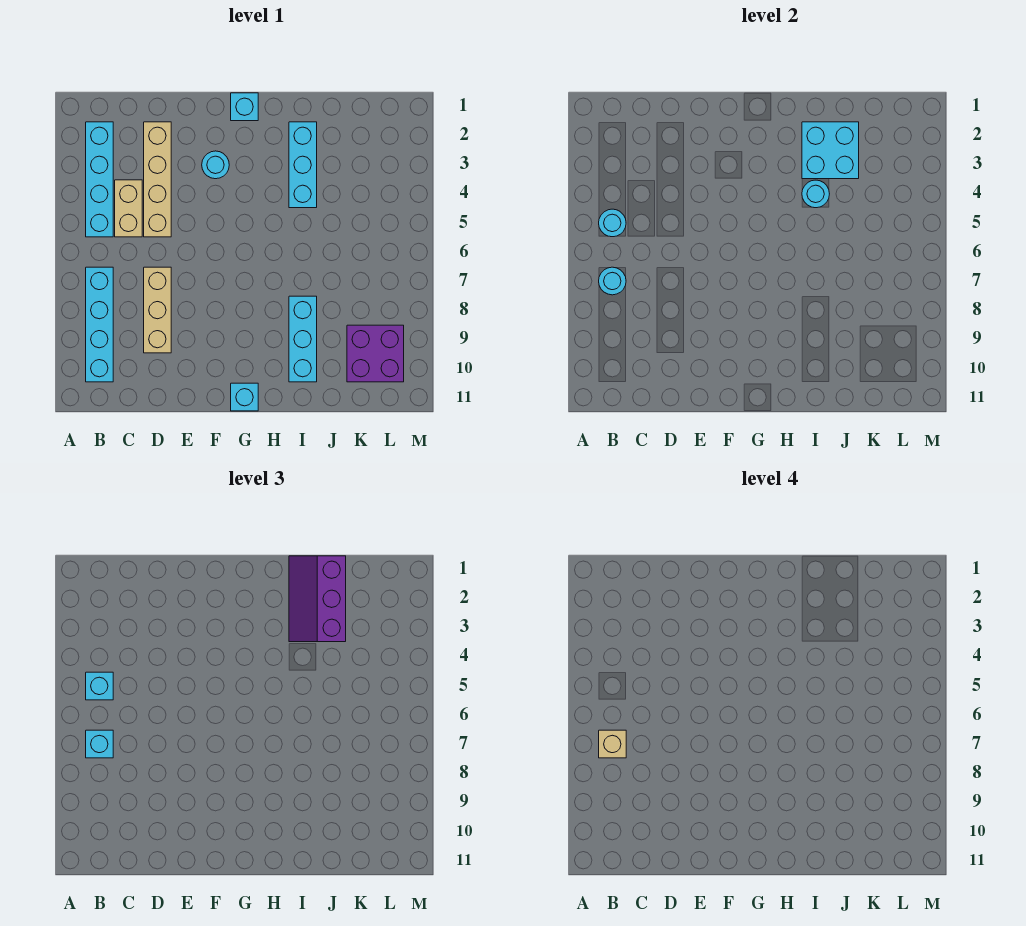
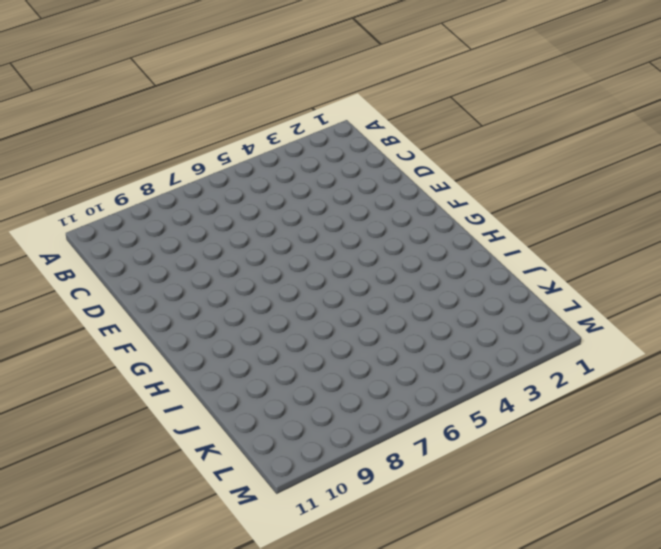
none -> cyan brick B2:B5 level 1
none -> cyan brick B7:B10 level 1
none -> tan brick C4:C5 level 1

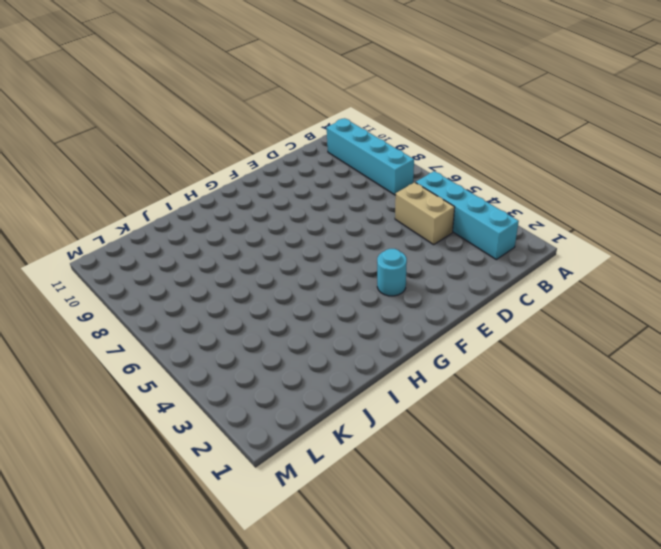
none -> tan brick D2:D5 level 1
none -> tan brick D7:D9 level 1
none -> cyan brick G1 level 1

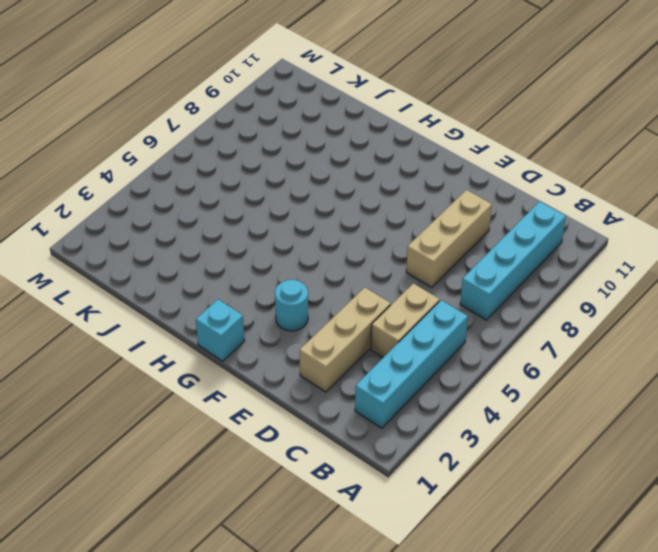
tan brick D2:D4 level 1 -> tan brick D2:D5 level 1
none -> cyan brick G11 level 1
none -> cyan brick I2:I4 level 1
none -> cyan brick I8:I10 level 1

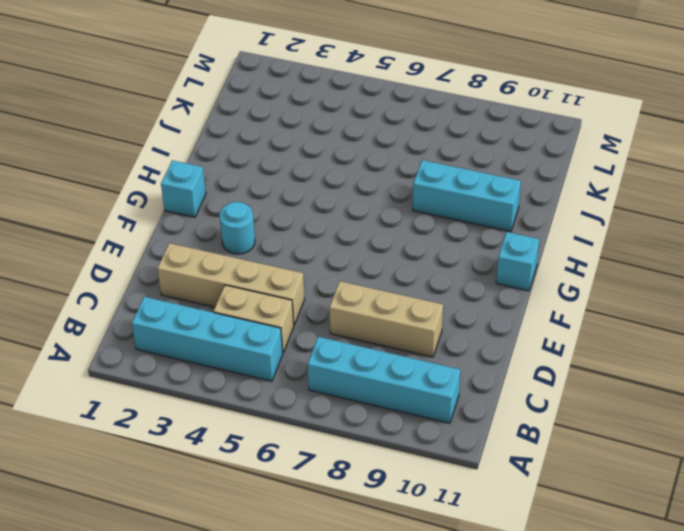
none -> cyan brick I2:I4 level 1
none -> purple brick K9:L10 level 1
none -> cyan round brick B5 level 2

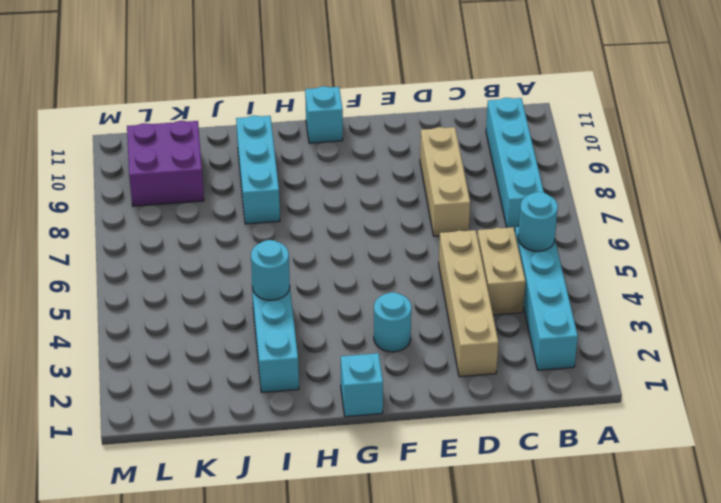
none -> cyan round brick B7 level 2
none -> cyan brick I2:J3 level 2
none -> cyan brick B5 level 3

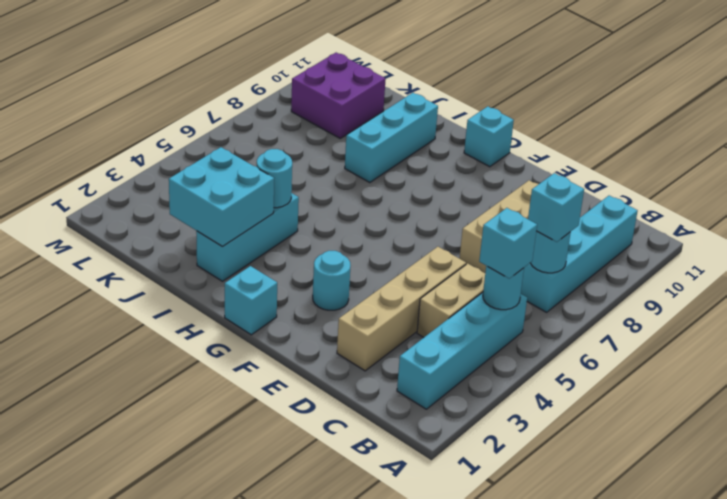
none -> purple slope I1:J3 level 3 top J
none -> tan brick B7 level 4

